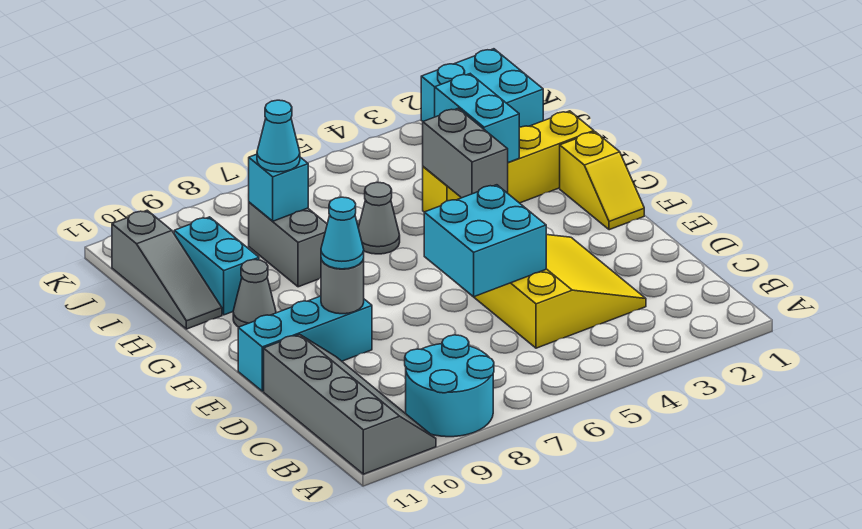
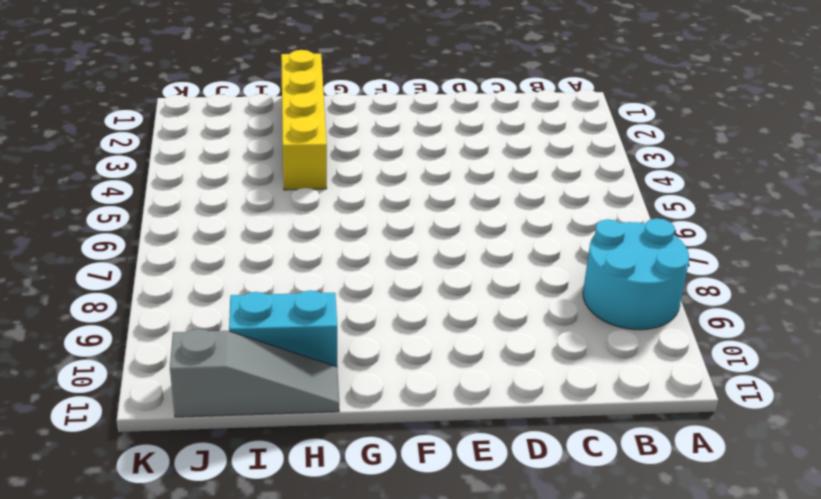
none -> grey slope A10:D11 level 1 top 11
none -> yellow slope C3:E5 level 1 top 5
none -> cyan brick E9:E11 level 1

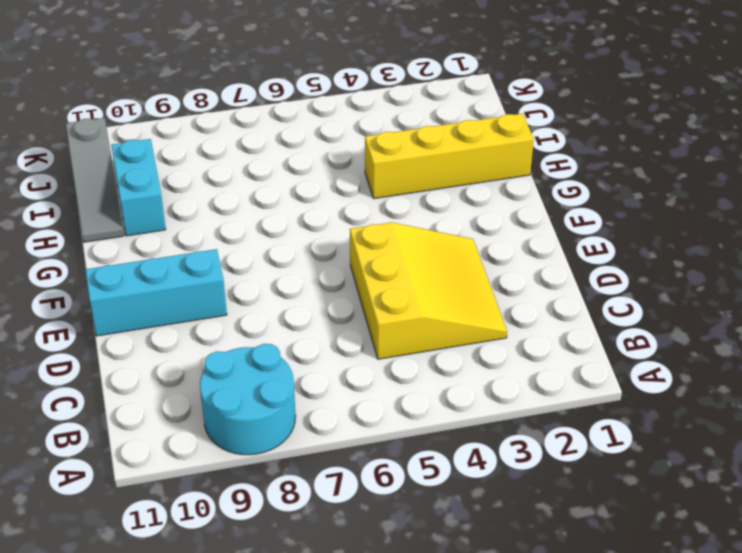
none -> grey slope A10:D11 level 1 top 11
none -> yellow slope F1:G1 level 1 top G
none -> grey cone G10 level 1

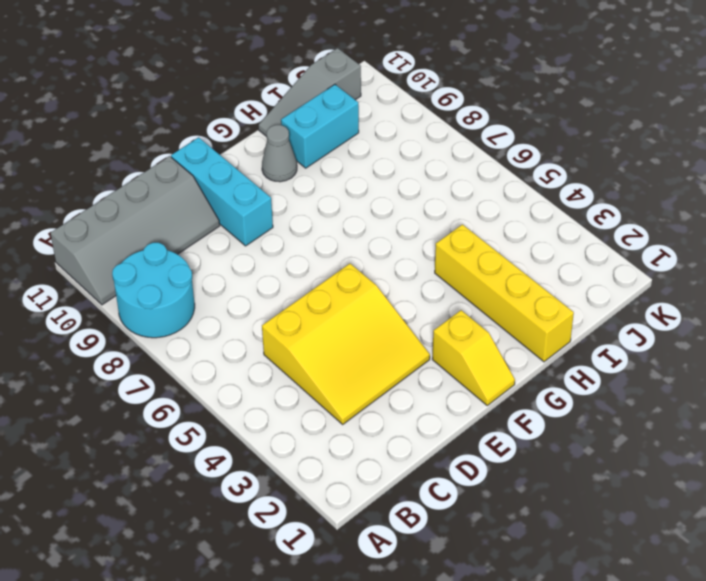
yellow slope F1:F2 level 1 top 2 -> yellow slope F1:G1 level 1 top G
none -> grey cone H6 level 1
none -> grey brick H8:I8 level 1
none -> cyan brick J1:K2 level 1

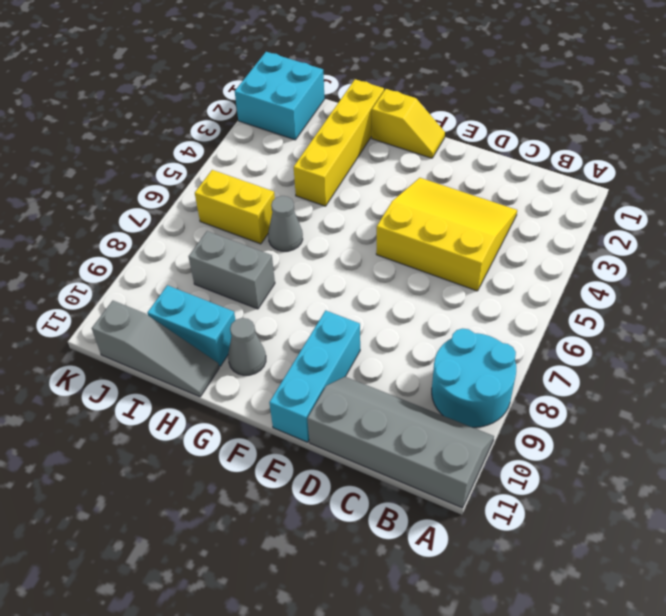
yellow brick I6:J6 level 1 -> none
none -> cyan brick D5:E6 level 2
none -> grey round brick E9 level 2
none -> grey brick G4:H4 level 2

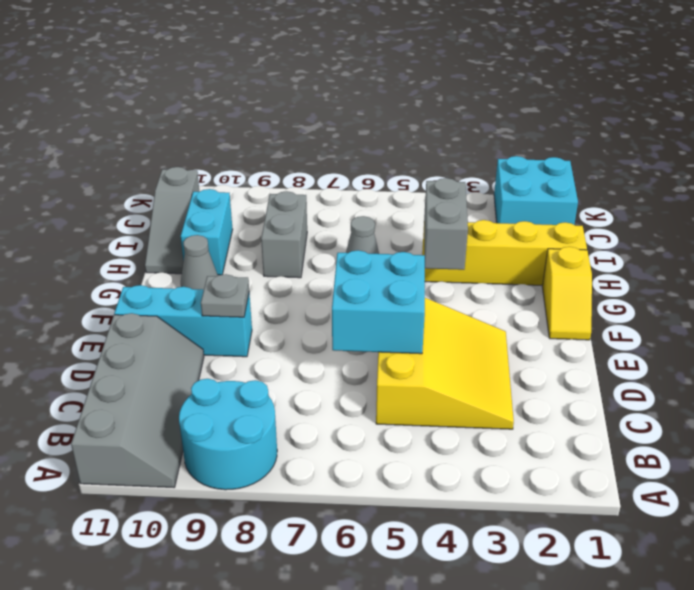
grey plate E9 level 2 -> grey round brick E9 level 2
none -> cyan brick H3:I3 level 2
none -> cyan brick I8 level 2
none -> cyan cone E9 level 3

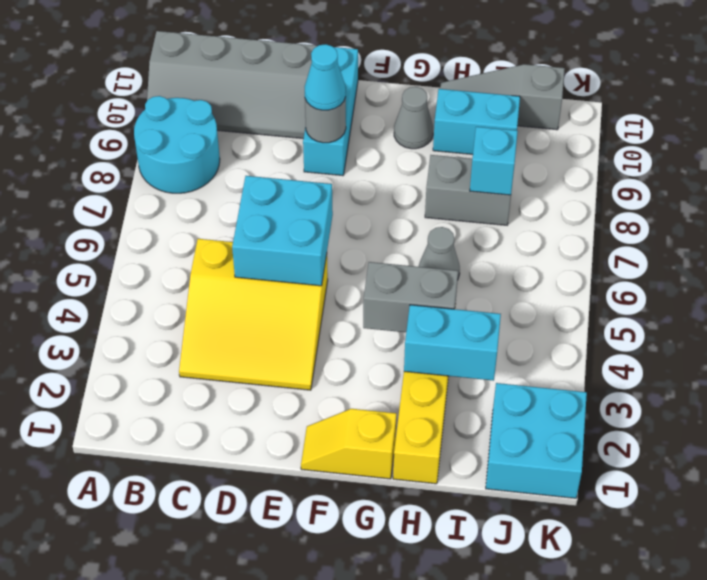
none -> cyan cone I8 level 3

